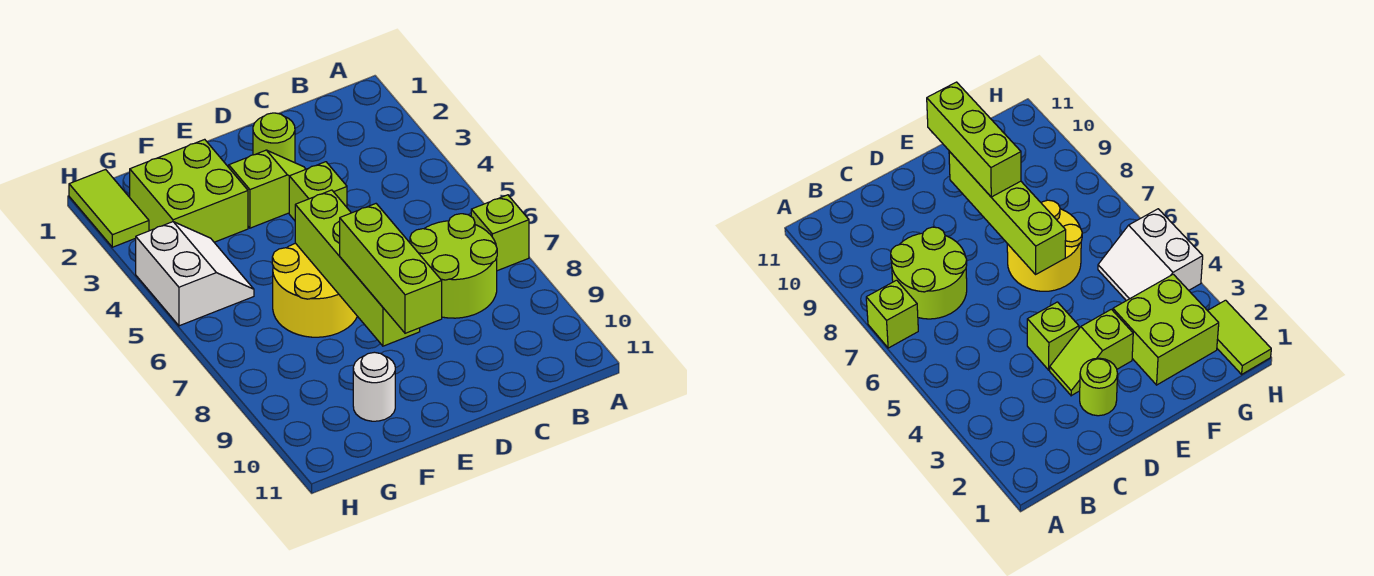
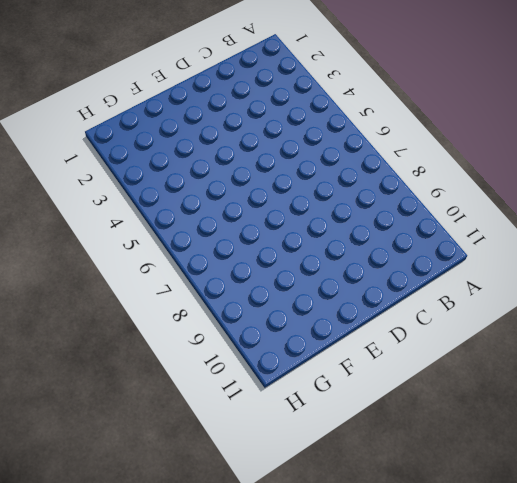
none -> lime brick A7 level 1
none -> lime round brick B7:C8 level 1
none -> lime round brick D2 level 1

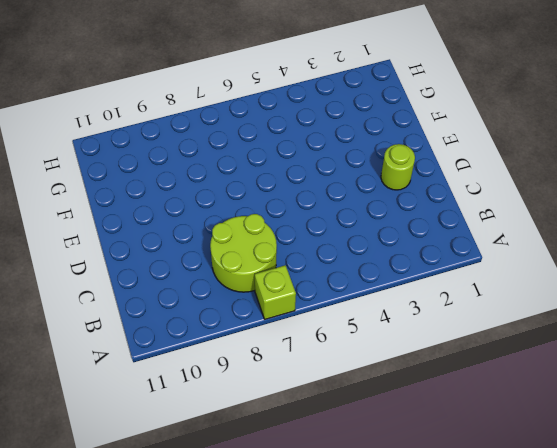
none -> lime slope D3:E3 level 1 top E
none -> lime brick D4 level 1
none -> yellow round brick E6:F7 level 1

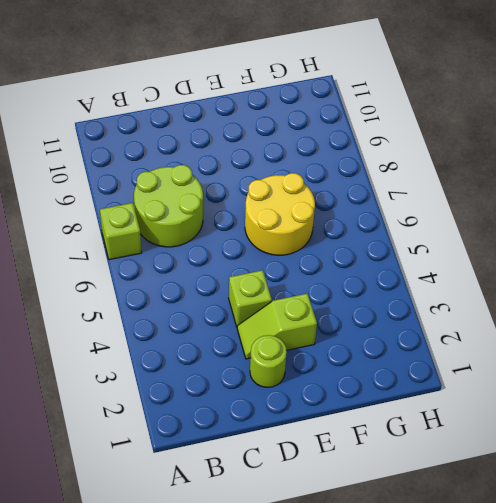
none -> lime brick F2:G3 level 1
none -> white round brick F10 level 1
none -> white slope G4:H5 level 1 top H

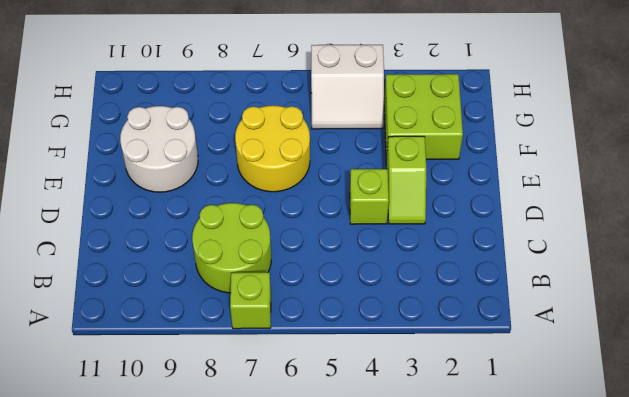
white round brick E9:F10 level 1 -> white round brick F10 level 1
none -> lime round brick D2 level 1
none -> lime tile H1:H2 level 1
none -> lime brick E6:E9 level 2

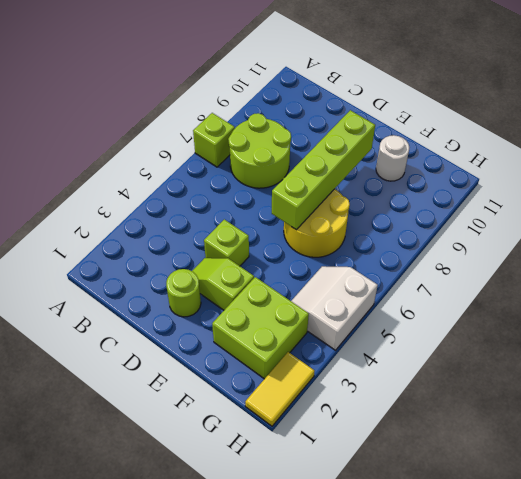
yellow tile H1:H2 level 1 -> lime tile H1:H2 level 1
none -> lime brick E8:E10 level 3

